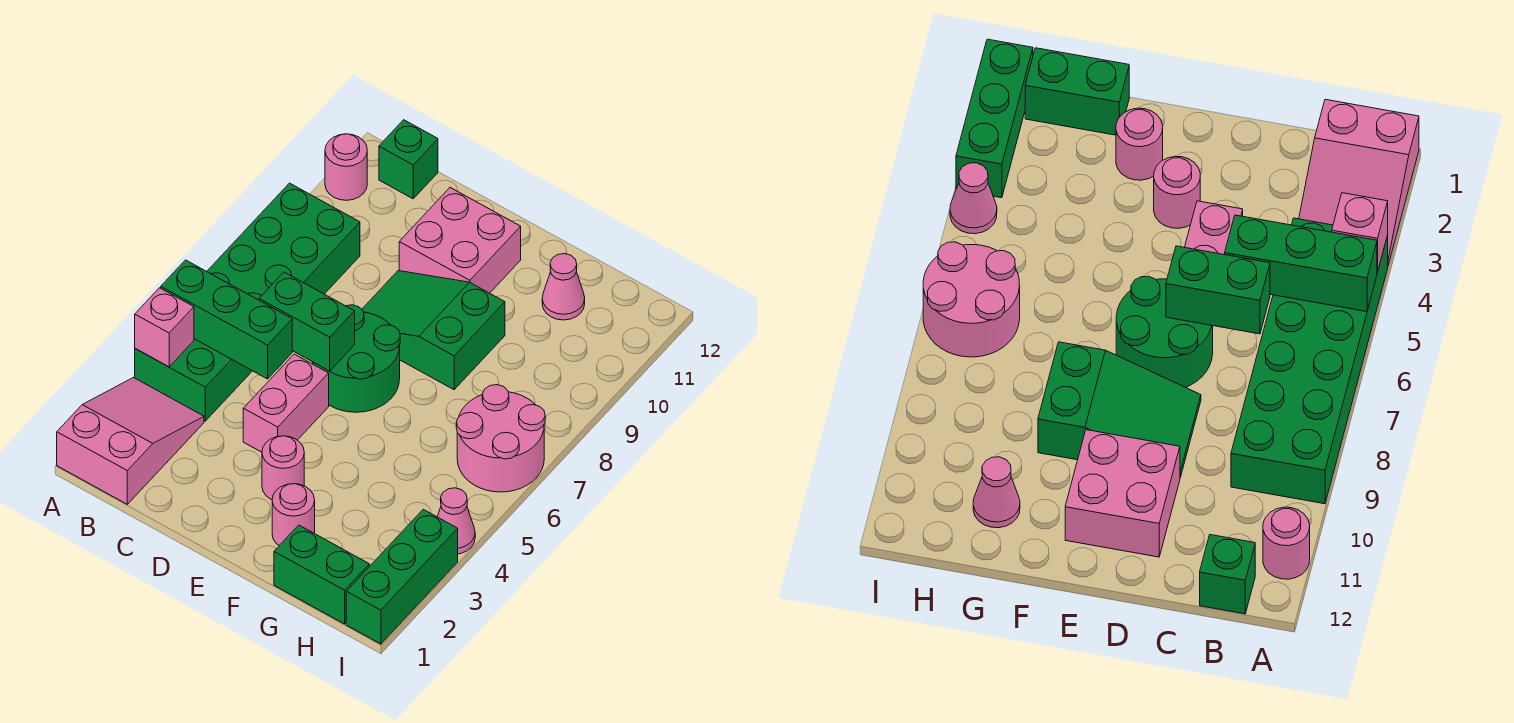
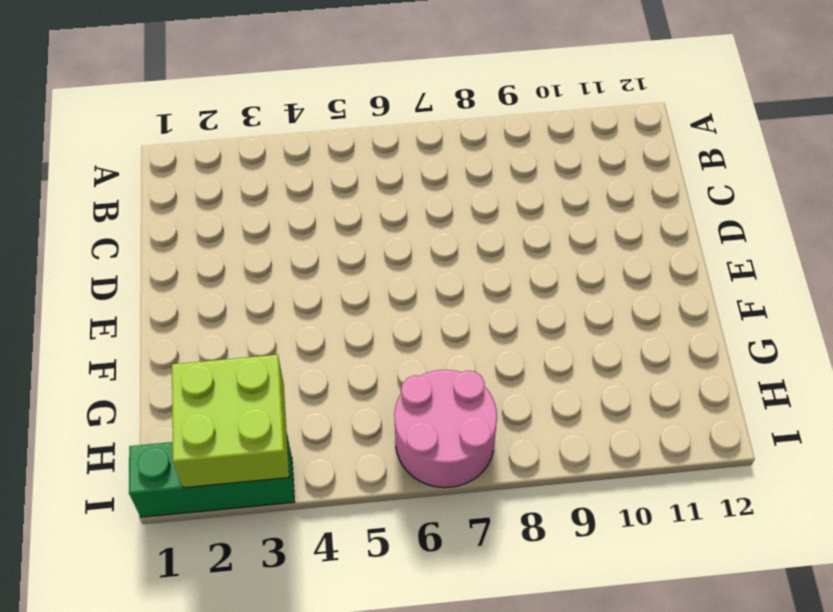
lime brick H2:I3 level 2 -> none
none -> pink slope A1:B3 level 1 top 1
none -> green brick A4:B9 level 1
none -> pink round brick A11 level 1

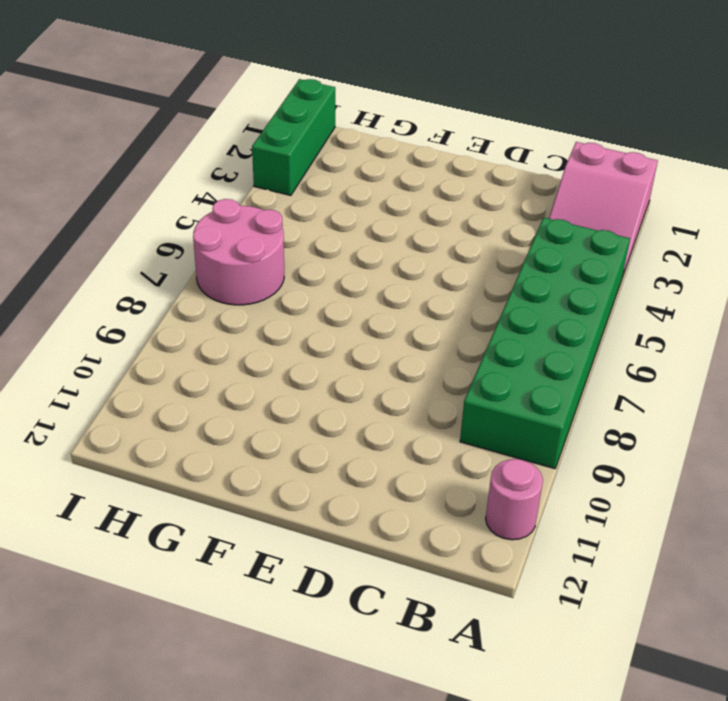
none -> green brick B12 level 1
none -> pink brick D4:D5 level 1
none -> green round brick D6:E7 level 1

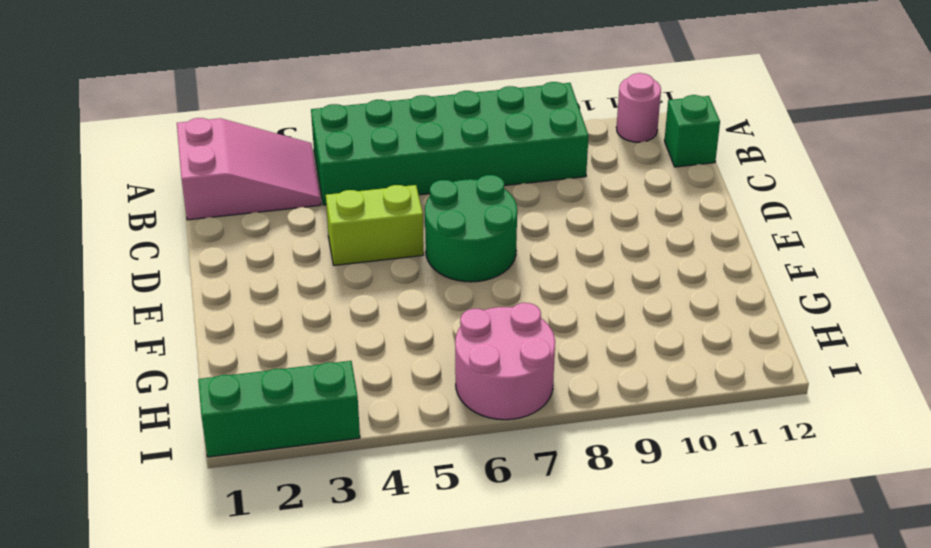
lime brick D4:D5 level 1 -> pink brick D4:D5 level 1
none -> green slope D8:F9 level 1 top F
none -> pink brick D10:E11 level 1
none -> pink round brick E3 level 1

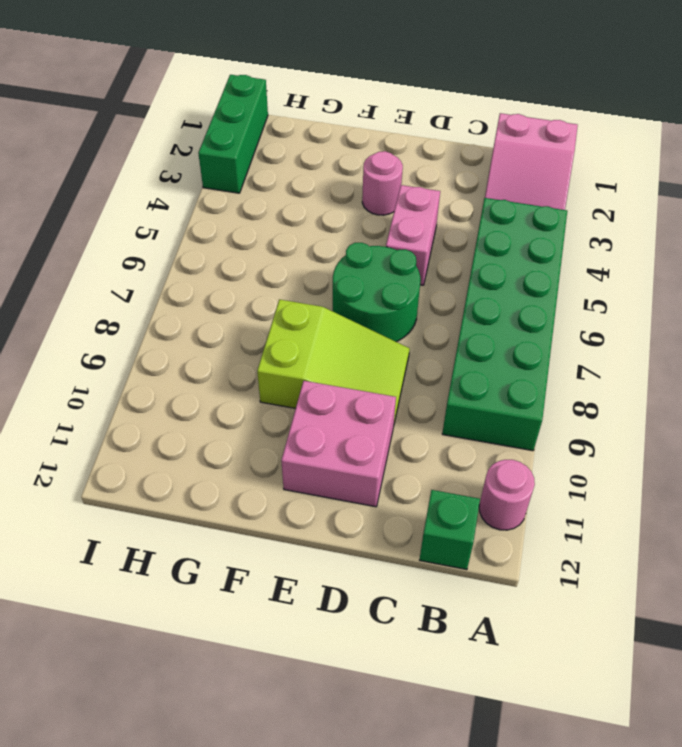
lime slope D8:F9 level 1 top F -> green slope D8:F9 level 1 top F
none -> pink round brick F2 level 1
none -> green brick G1:H1 level 1
none -> pink cone G11 level 1

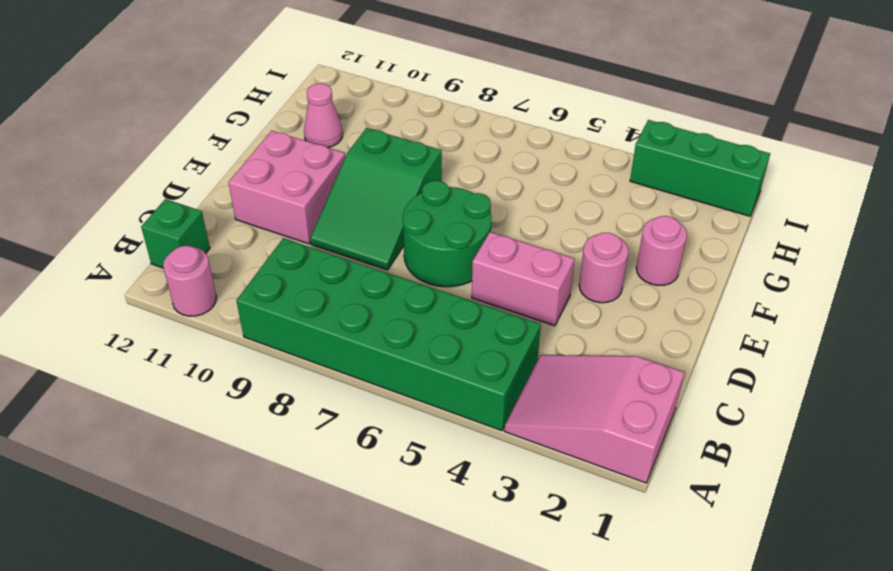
none -> green brick G1:H1 level 1
none -> pink round brick H6:I7 level 1
none -> pink cone I4 level 1

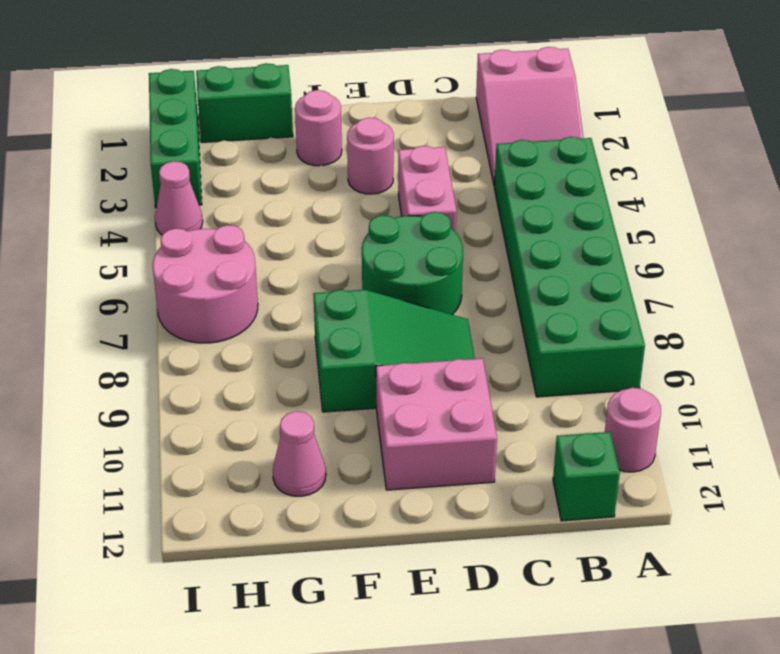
none -> pink brick A4 level 2
none -> green brick A5:C5 level 2
none -> green brick C6:D6 level 2

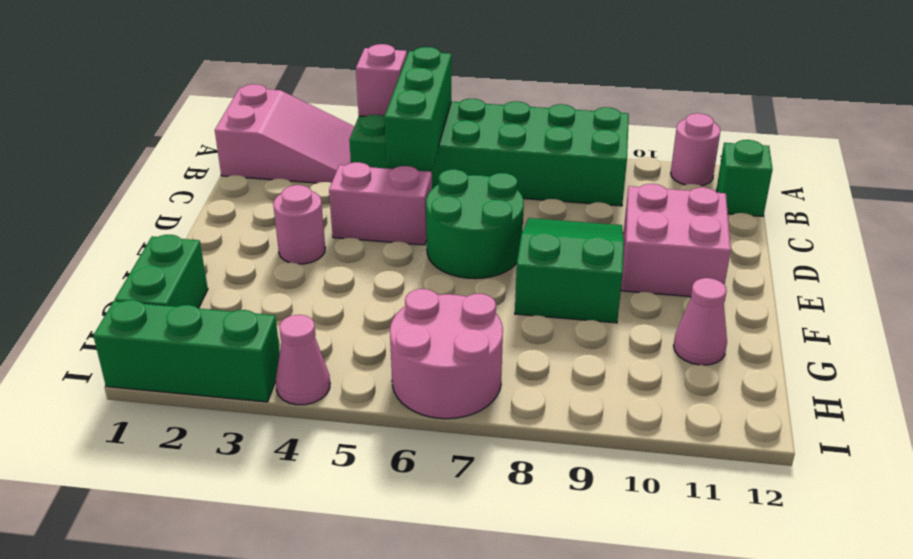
none -> pink round brick F2 level 1
none -> green brick C6:D6 level 2

